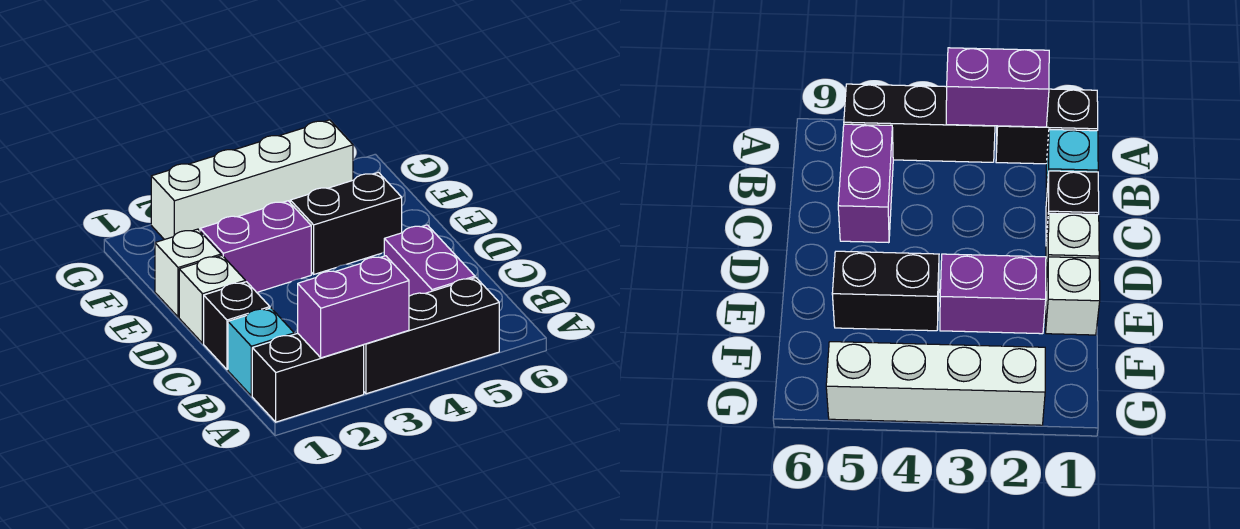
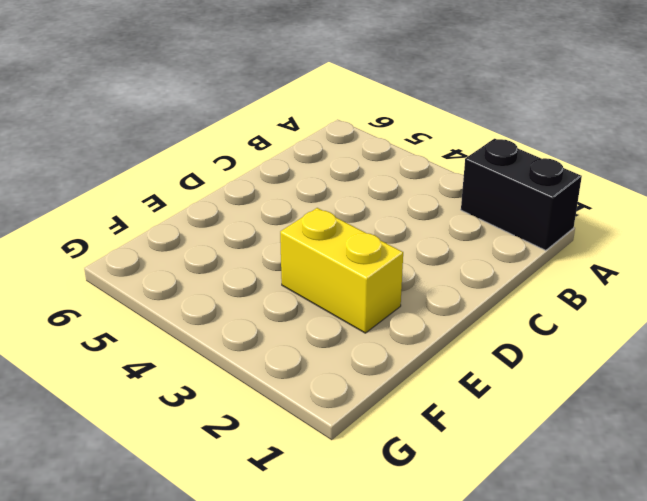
yellow brick E2:E3 level 1 -> purple brick E2:E3 level 1
none -> black brick A3:A5 level 1
none -> cyan brick B1 level 1

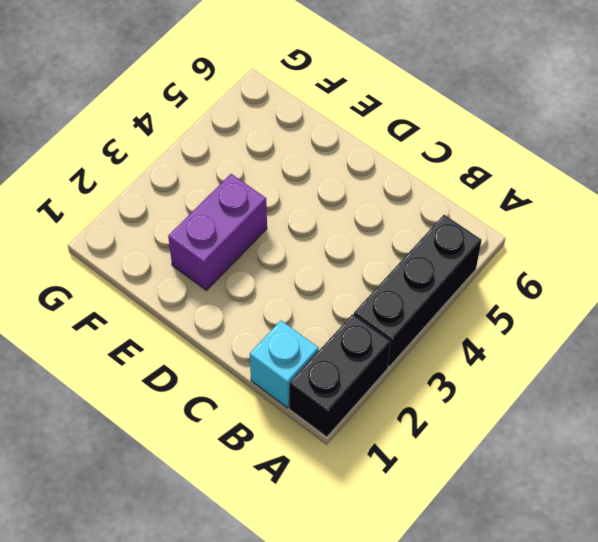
none -> purple brick B5:C5 level 1
none -> black brick C1 level 1

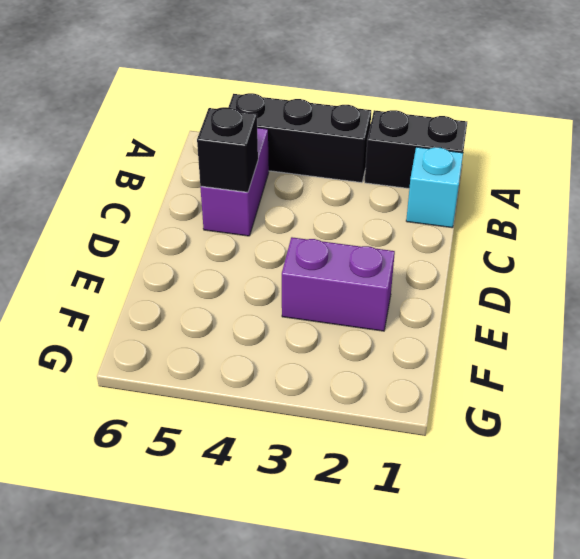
black brick C5 level 2 -> black brick C1 level 1
none -> white brick D1 level 1
none -> white brick E1 level 1

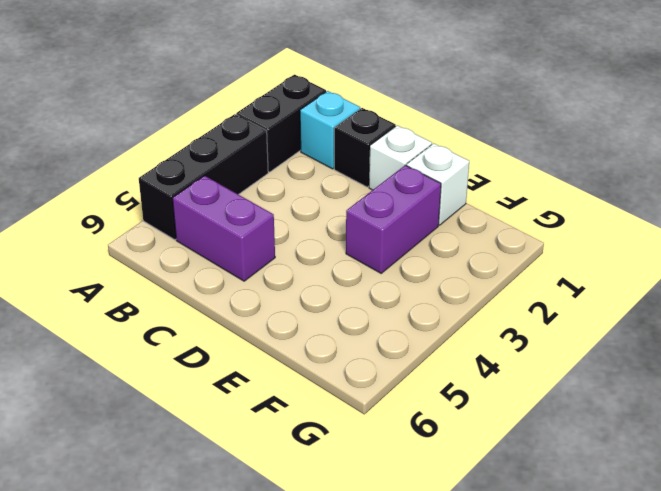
none -> black brick E4:E5 level 1
none -> white brick G2:G5 level 1

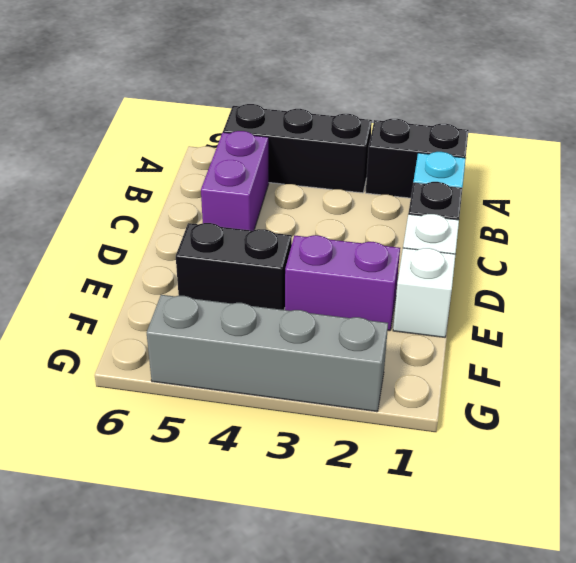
grey brick G2:G5 level 1 -> white brick G2:G5 level 1
none -> purple brick A2:A3 level 2

